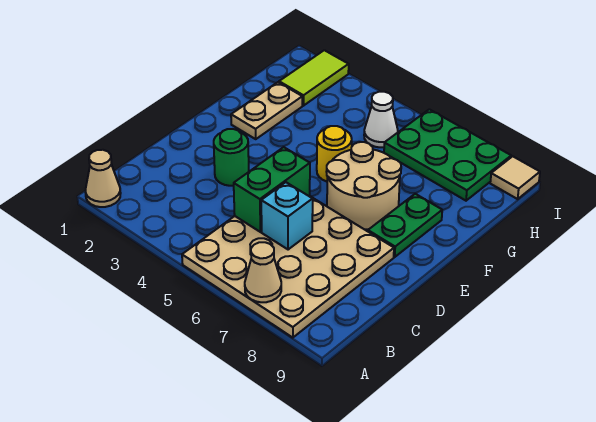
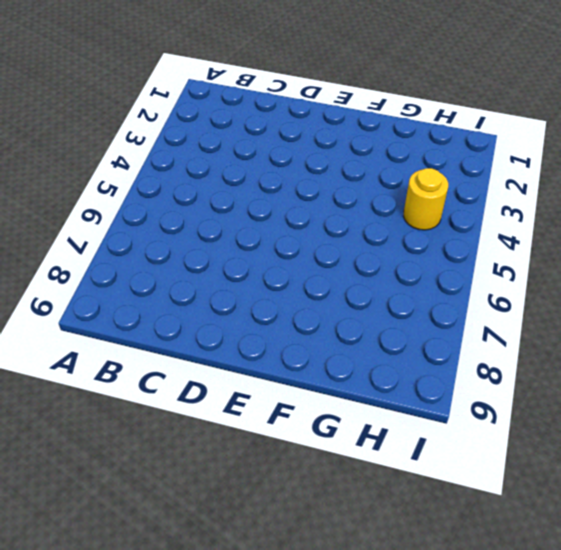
yellow round brick H4 level 1 -> yellow round brick F5 level 1
none -> tan cone A1 level 1
none -> tan plate A5:D8 level 1
none -> green round brick D3 level 1

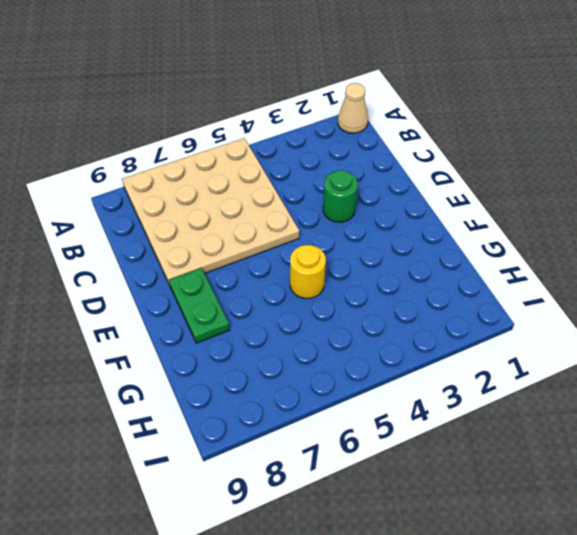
none -> tan round brick E6:F7 level 1
none -> tan plate F2:G2 level 1
none -> lime tile H2:I2 level 1

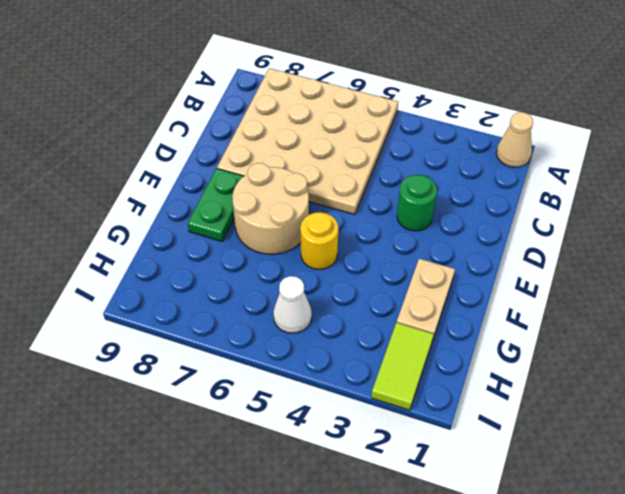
none -> green plate H6:I8 level 1
none -> tan tile I9 level 1
none -> tan cone A7 level 2

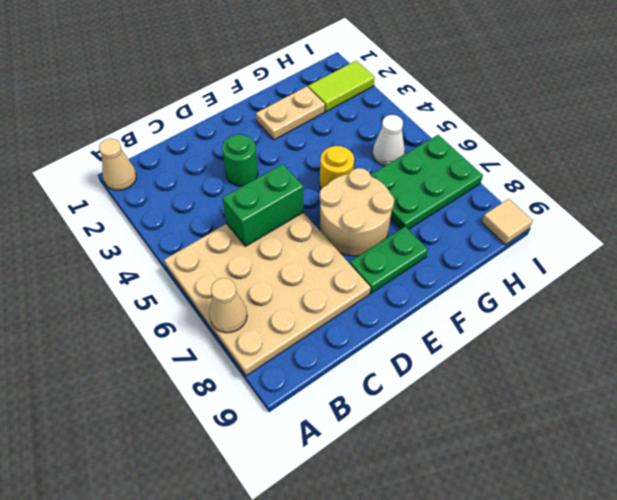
green plate G6:I7 level 1 -> green plate H6:I8 level 1
none -> cyan brick C6 level 2

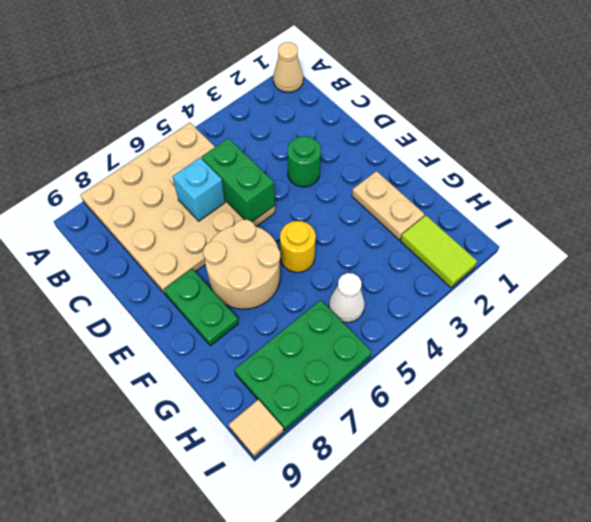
none -> tan cone A7 level 2

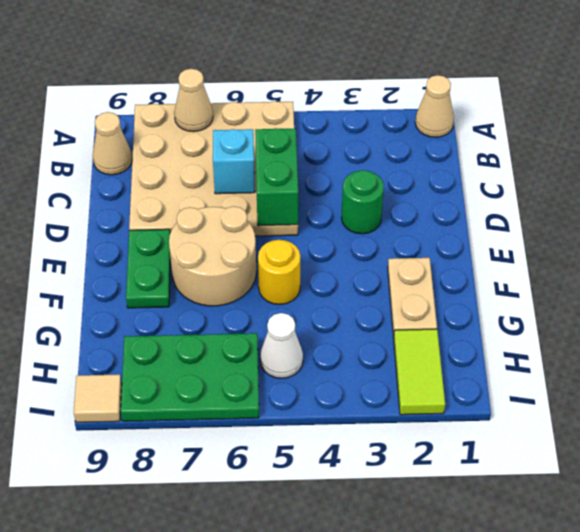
tan cone B9 level 1 -> none

